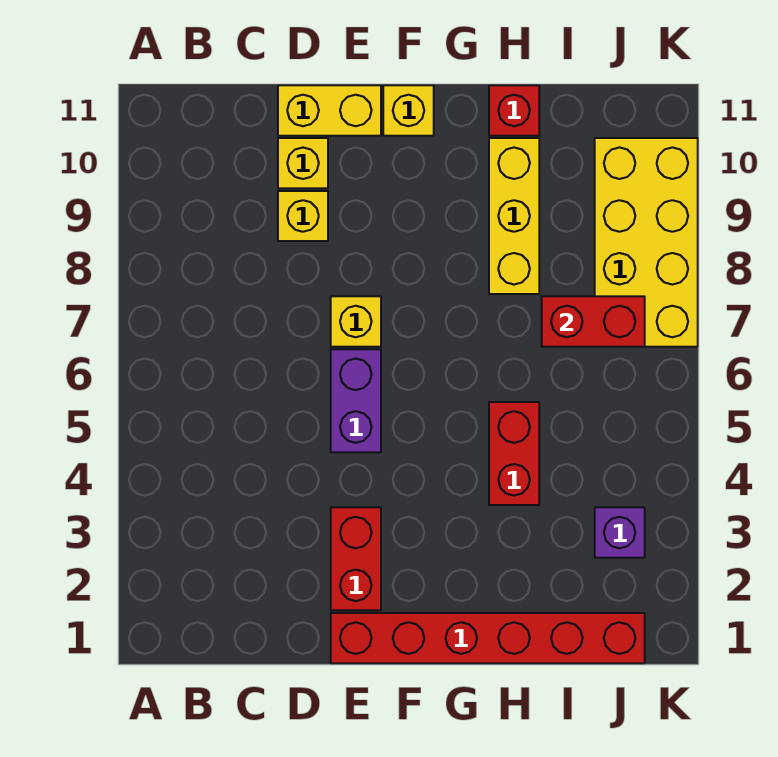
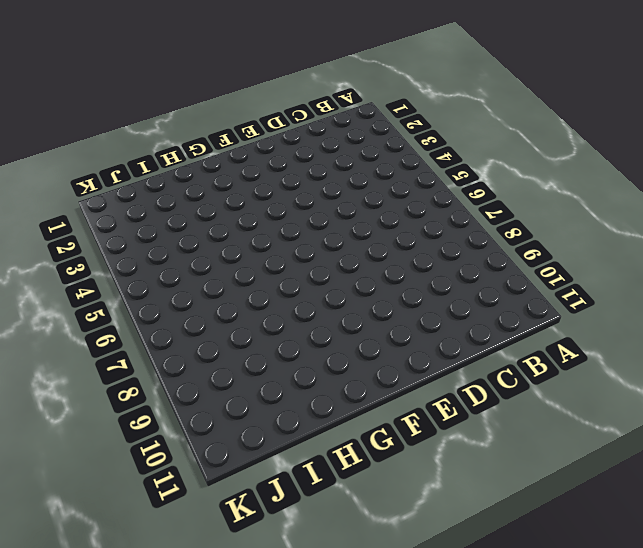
none -> yellow brick D9 level 1
none -> yellow brick D10 level 1
none -> yellow brick D11:E11 level 1

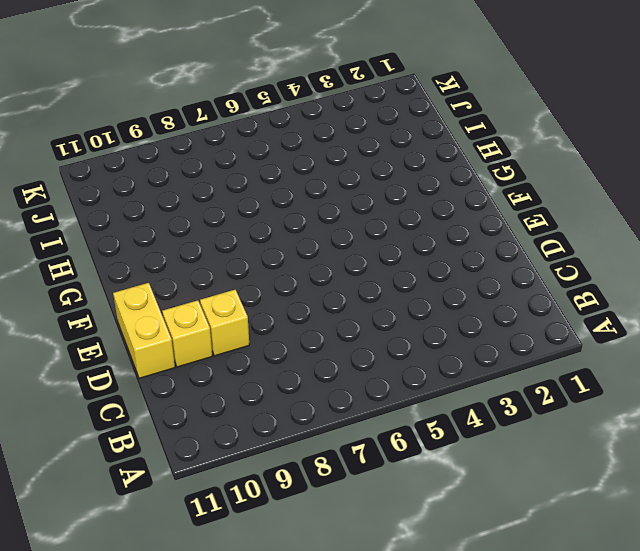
none -> red brick E1:J1 level 1
none -> red brick E2:E3 level 1
none -> purple brick E5:E6 level 1

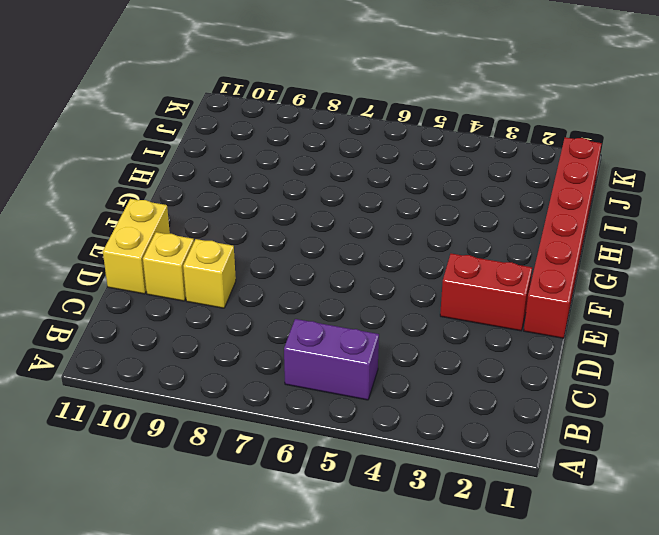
purple brick B5:B6 level 1 -> purple brick E5:E6 level 1
none -> yellow brick E7 level 1
none -> yellow brick F11 level 1
none -> red brick H4:H5 level 1

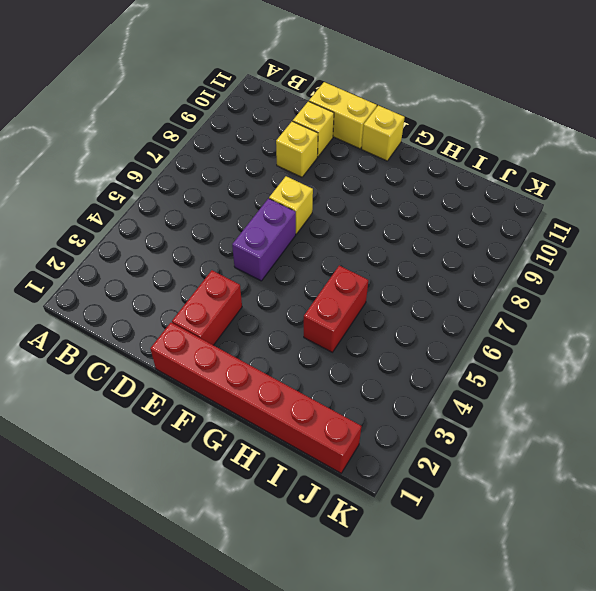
none -> yellow brick H8:H10 level 1
none -> red brick H11 level 1
none -> purple brick J3 level 1

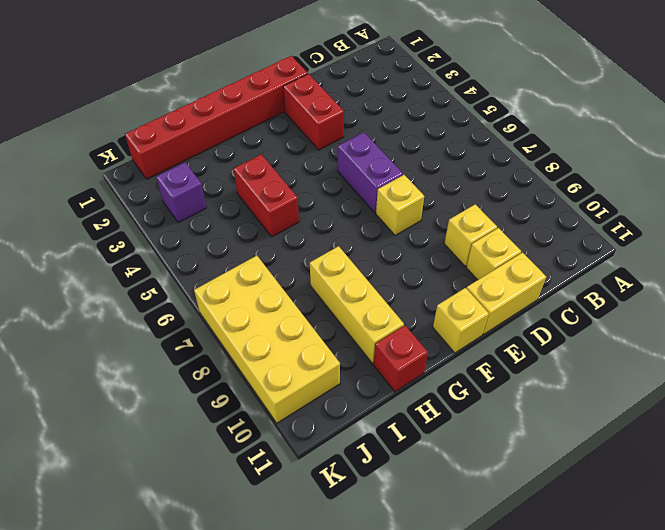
none -> red brick I7:J7 level 2

